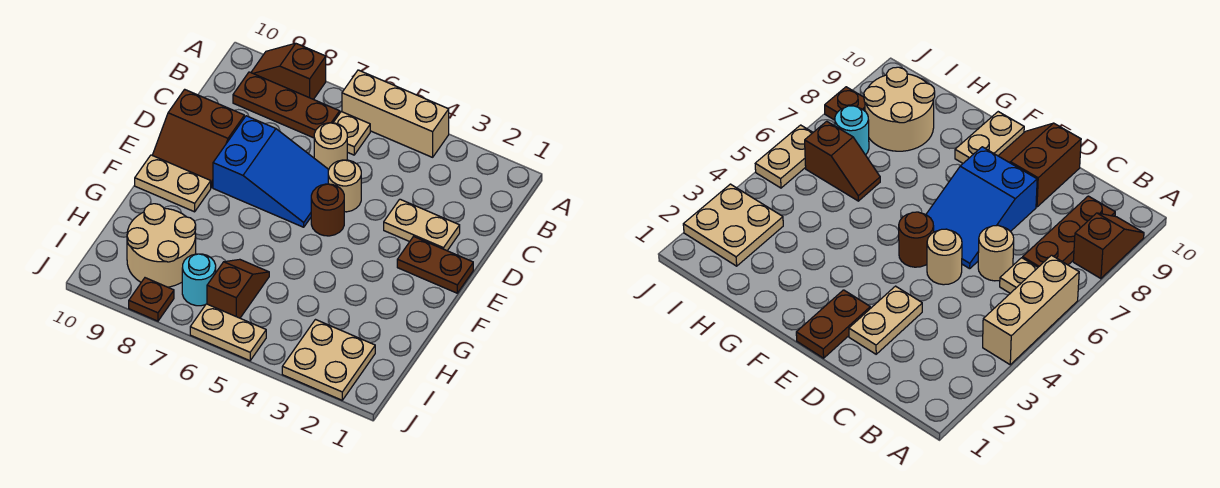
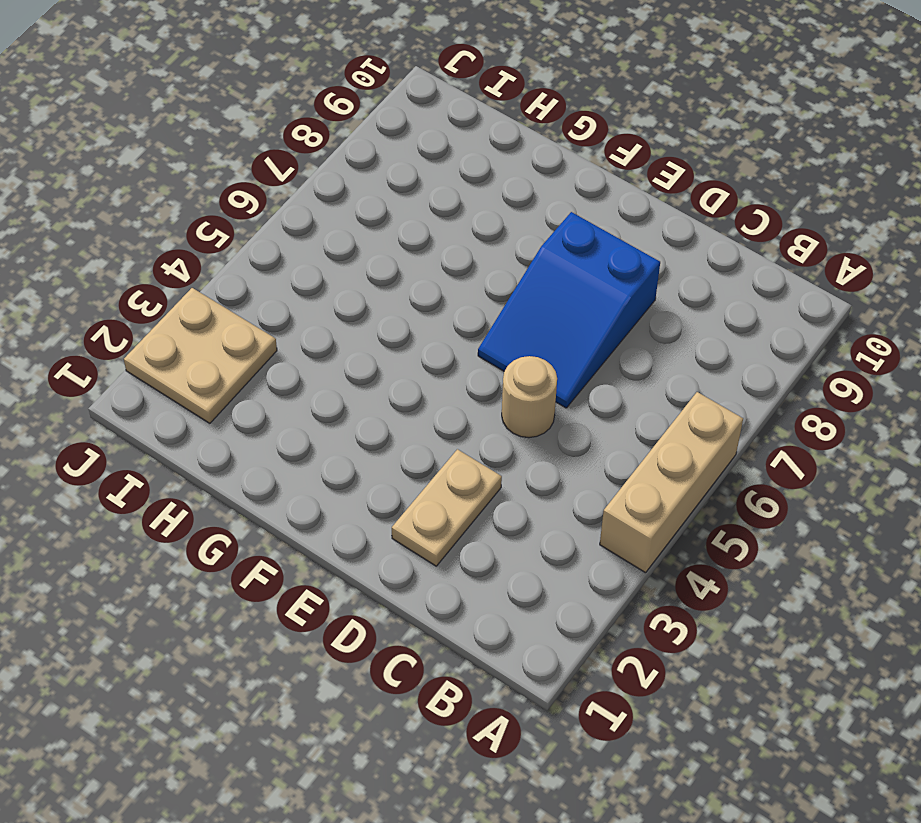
none -> brown slope A8:A9 level 1 top 8
none -> tan plate B6 level 1
none -> brown plate B7:B9 level 1

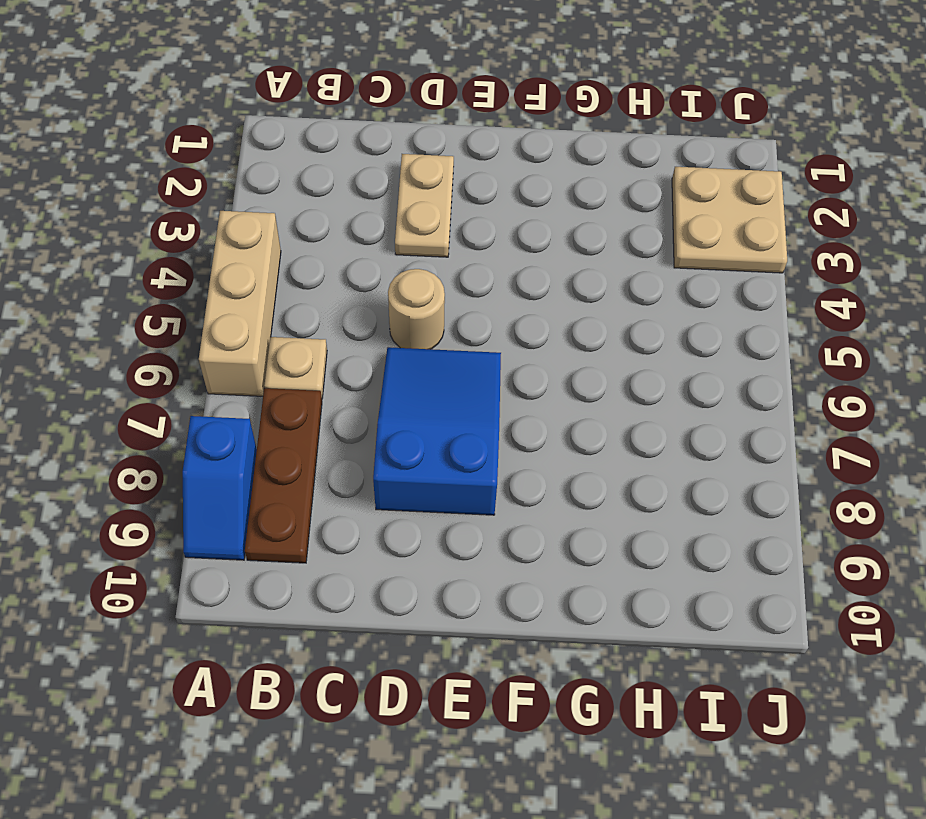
blue slope A8:A9 level 1 top 8 -> brown slope A8:A9 level 1 top 8
none -> tan round brick C6 level 1
none -> brown slope D9:E10 level 1 top D
none -> brown plate E1:E2 level 1

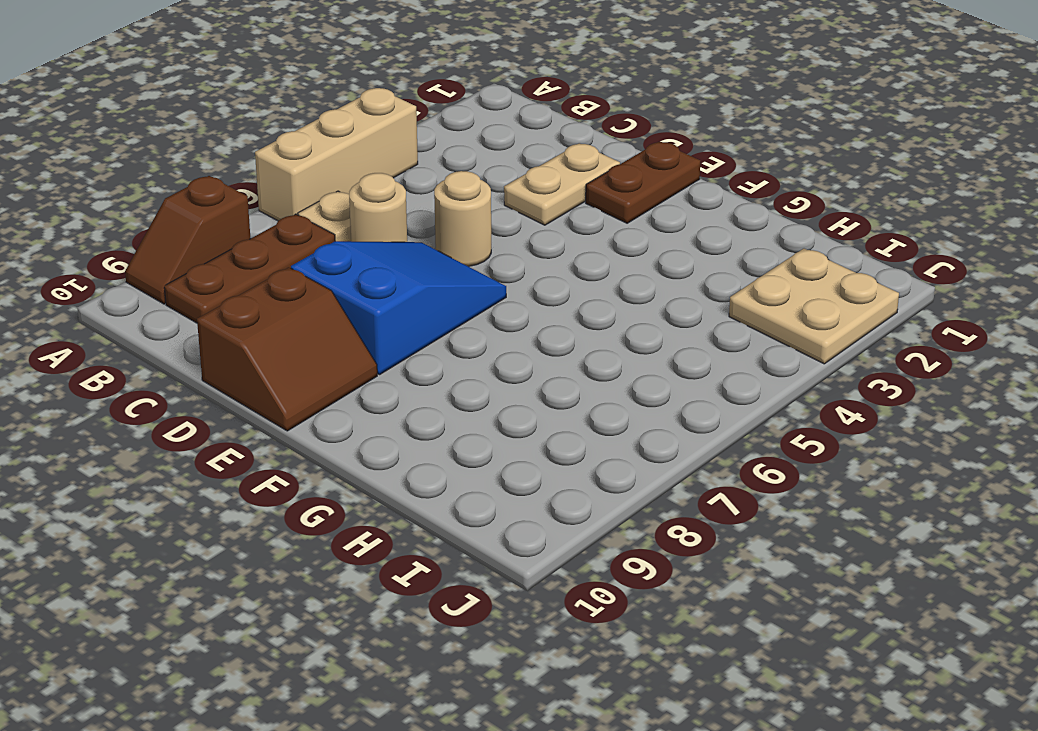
none -> brown round brick E5 level 1
none -> tan plate F9:F10 level 1
none -> brown slope H6:I6 level 1 top I

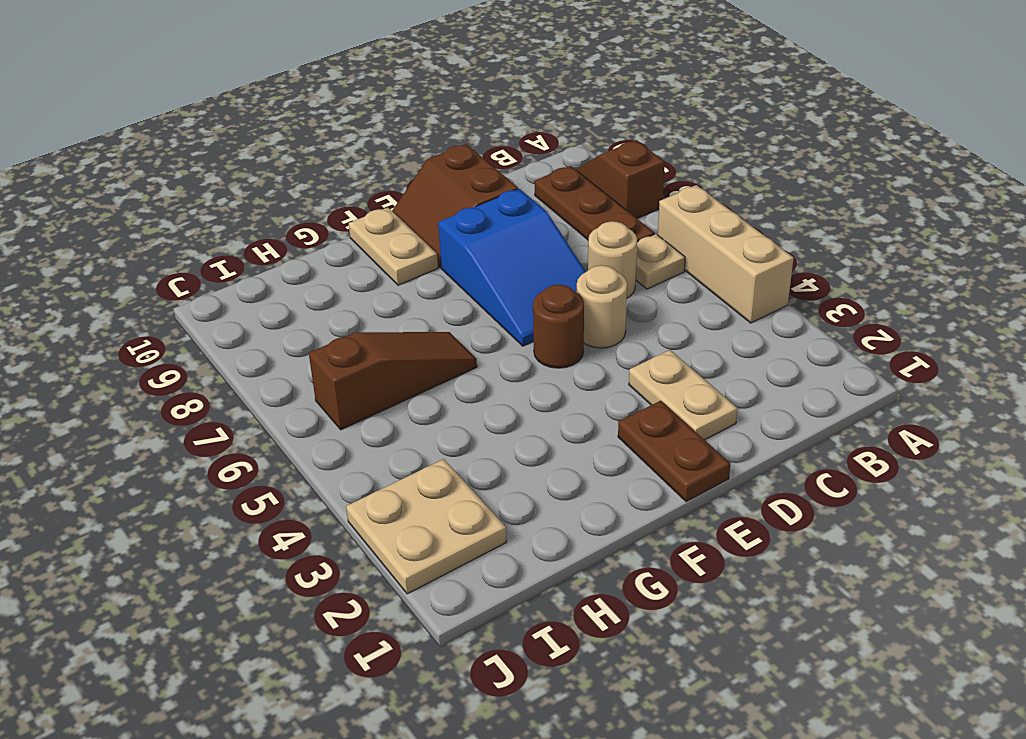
brown slope G6:I6 level 1 top I -> brown slope H6:I6 level 1 top I
none -> tan round brick H8:I9 level 1
none -> cyan round brick I7 level 1
none -> tan plate J5:J6 level 1

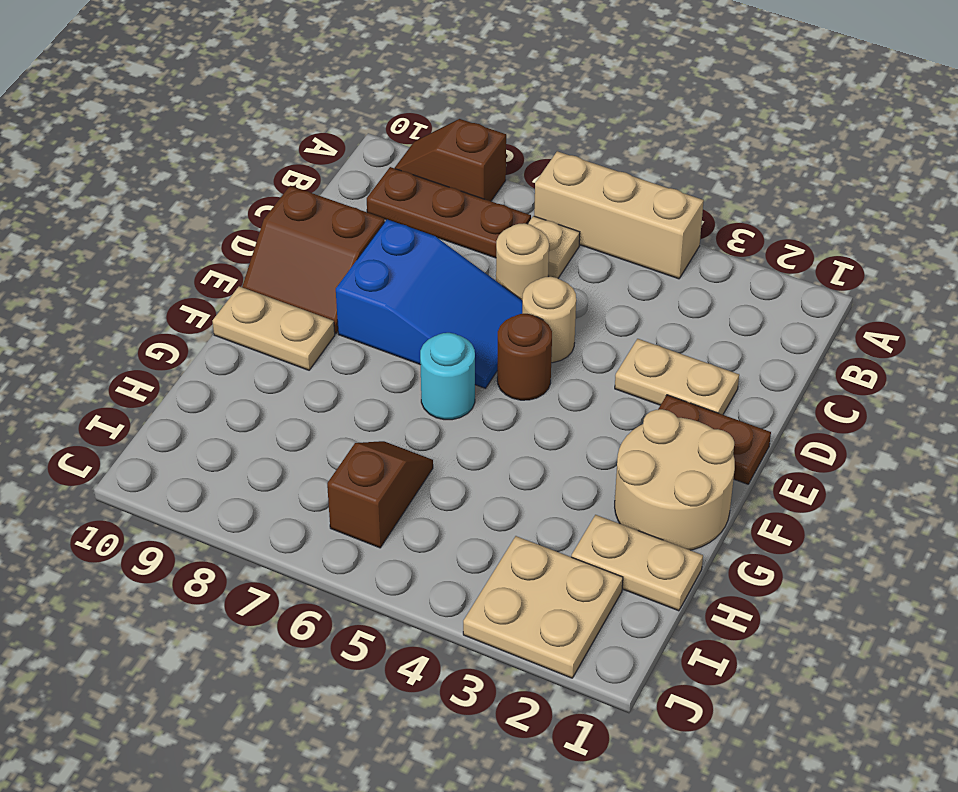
tan round brick F1:G2 level 1 -> tan round brick H8:I9 level 1
cyan round brick F6 level 1 -> cyan round brick I7 level 1
tan plate H1:H2 level 1 -> tan plate J5:J6 level 1
none -> brown plate J8 level 1

